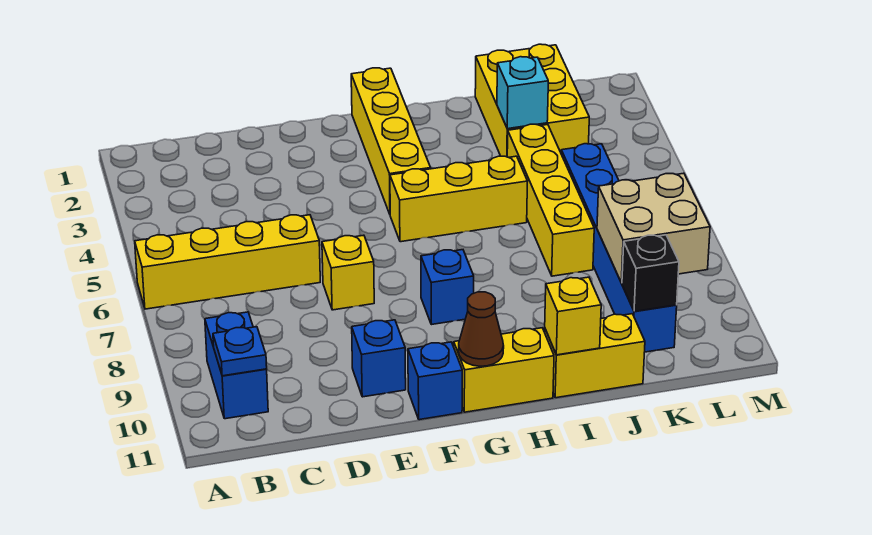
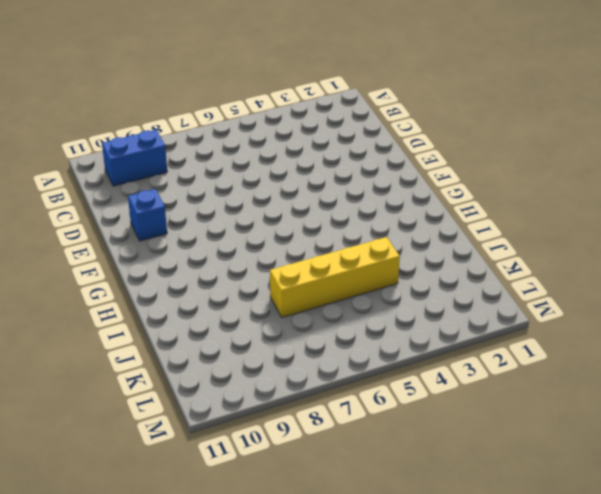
none -> yellow brick A6:D6 level 1
none -> yellow brick E7 level 1
none -> blue brick F11 level 1

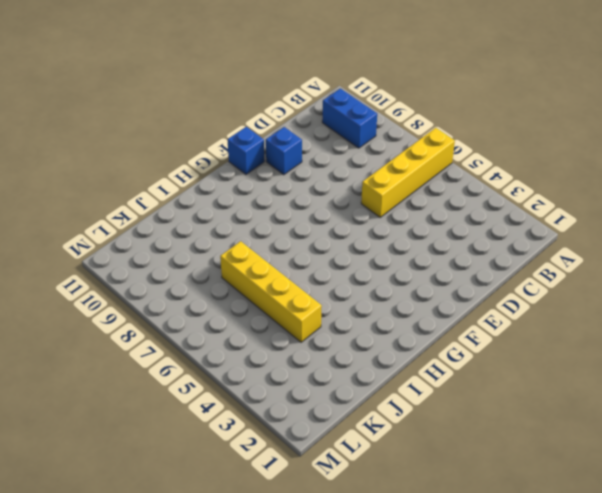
none -> yellow brick E7 level 1
none -> yellow brick G1:G4 level 1
none -> yellow brick G5:I5 level 1

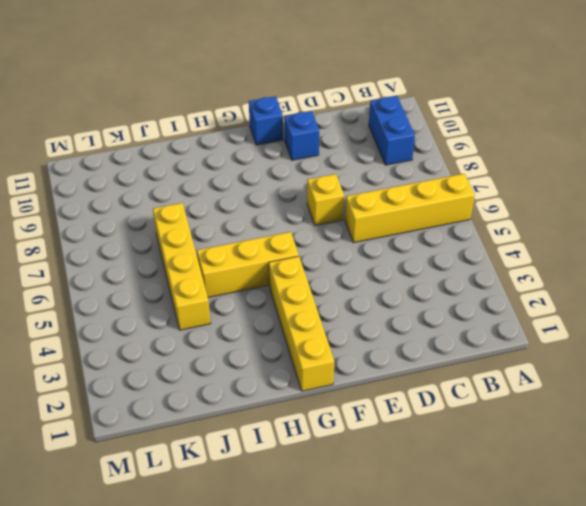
none -> blue brick G8 level 1
none -> yellow brick G11:H11 level 1
none -> yellow brick I11:J11 level 1

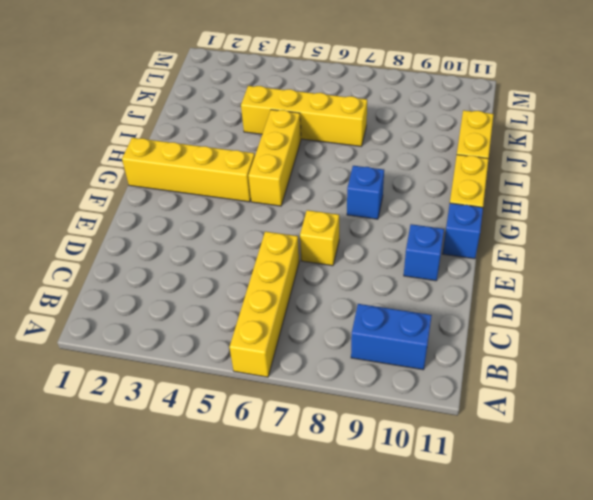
none -> yellow brick J1:K3 level 1
none -> blue brick K5:K10 level 1
none -> blue plate B10 level 2

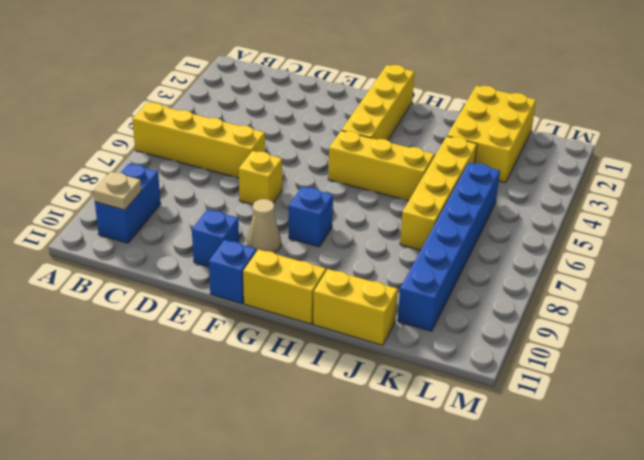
tan plate B10 level 2 -> blue plate B10 level 2
tan cone F9 level 1 -> none
none -> brown cone G11 level 2
none -> yellow brick I11 level 2
none -> cyan brick J3 level 2

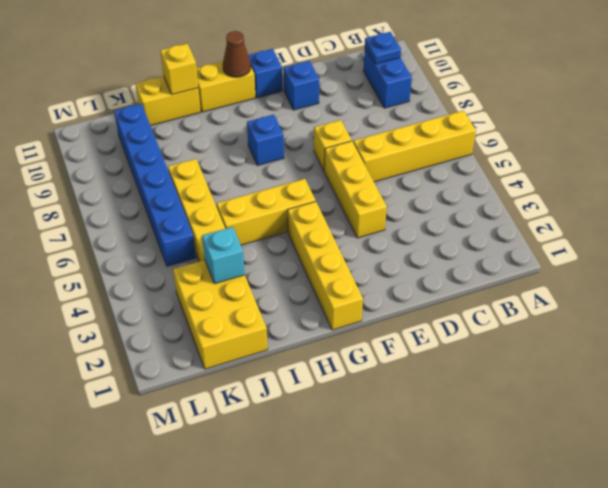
yellow brick E4:E6 level 1 -> none
none -> tan brick K8:L9 level 2
none -> black brick K10 level 2

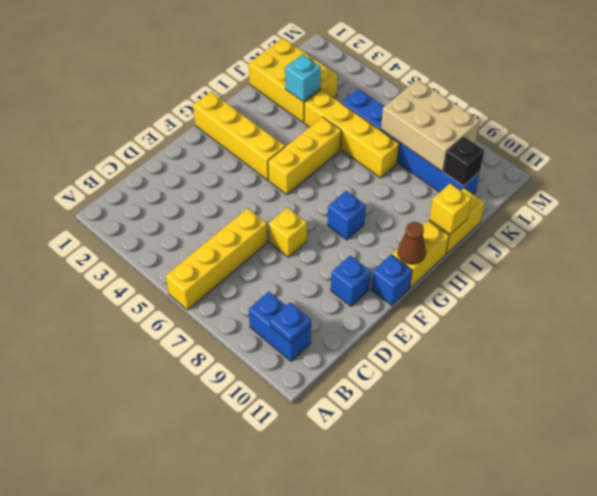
tan brick K7:L9 level 2 -> tan brick K8:L9 level 2

